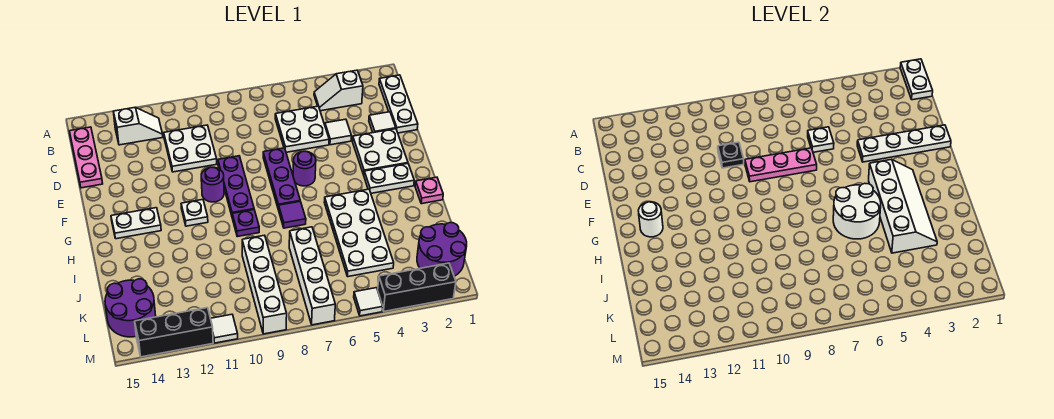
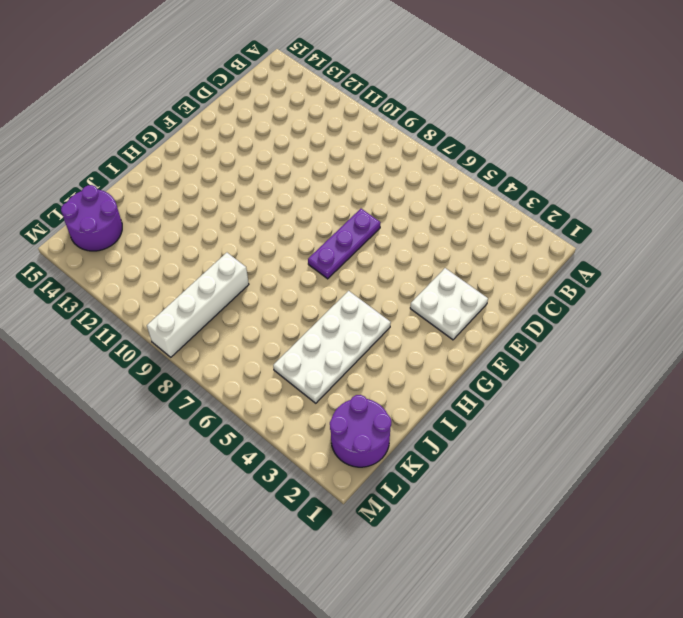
none -> white plate B1:D1 level 1
none -> white slope B3:B4 level 1 top 3
none -> white slope B12:B13 level 1 top 13
none -> pink plate B15:D15 level 1

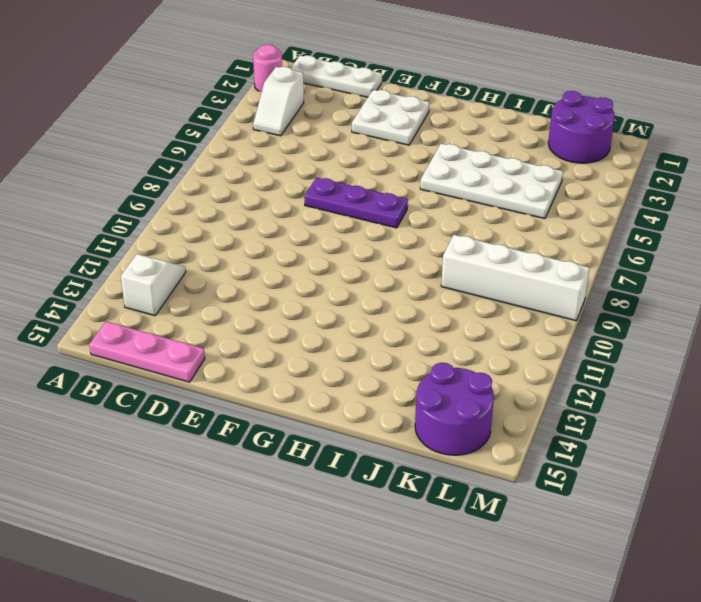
pink round brick A2 level 1 -> none
none -> white plate C5:D6 level 1
none -> white plate C10:D11 level 1
none -> white tile D2 level 1
none -> white tile D4 level 1

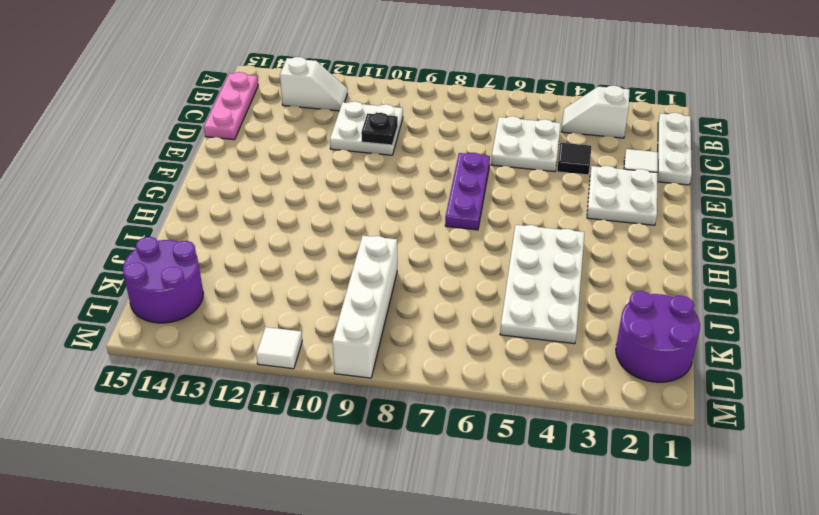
black tile D4 level 1 -> white tile D4 level 1
none -> purple plate E9:G9 level 1
none -> purple round brick F6 level 1
none -> purple round brick F10 level 1
none -> white plate G2:G3 level 1

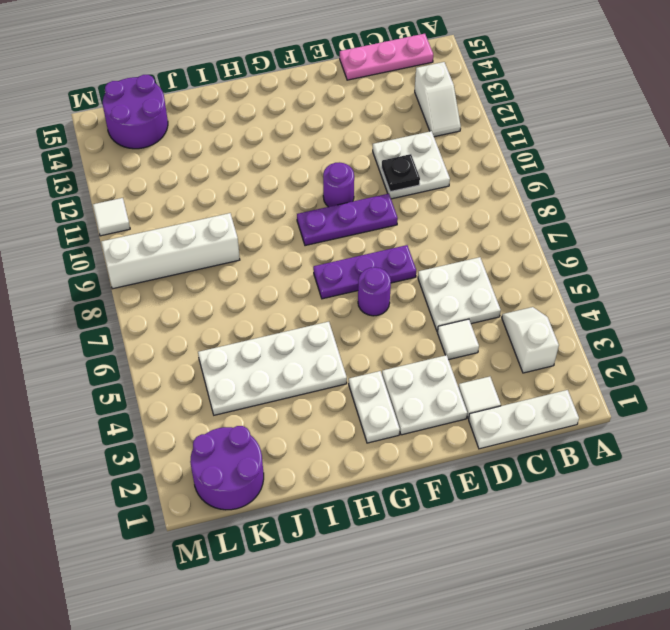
none -> white plate G11 level 1
none -> white plate G13:G14 level 1
none -> pink plate H1 level 1
none -> purple tile H7 level 1

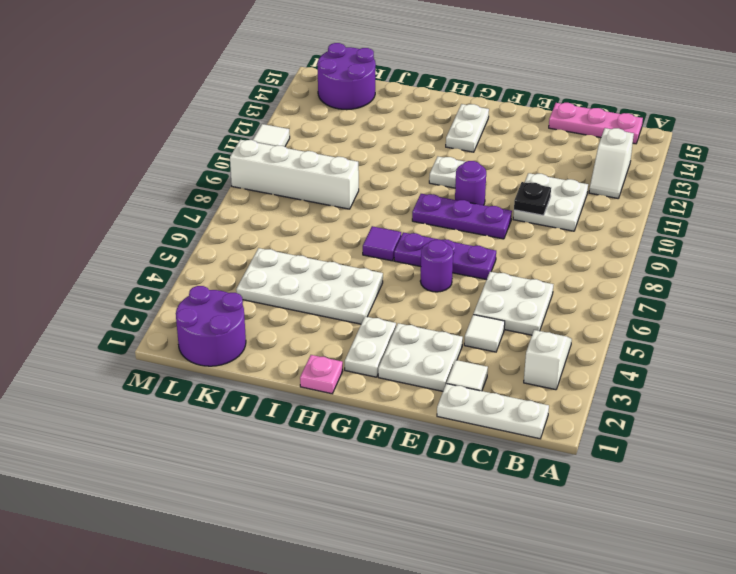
none -> purple plate H9 level 1
none -> white brick J7:M7 level 1
none -> black brick M2:M4 level 1
none -> white tile M5 level 1

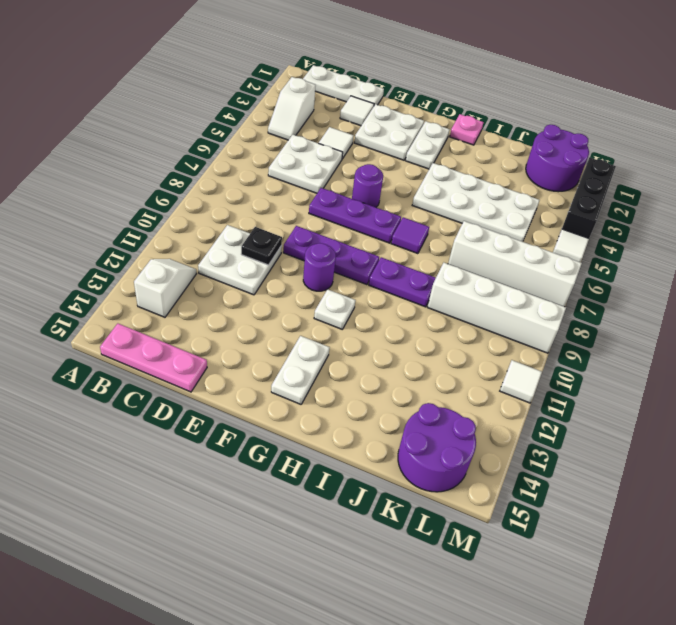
purple plate H9:I9 level 1 -> purple plate H9 level 1
none -> black brick M12:M14 level 1
none -> white plate A1:B1 level 2
none -> white plate D6 level 2
none -> white plate E1:E4 level 2

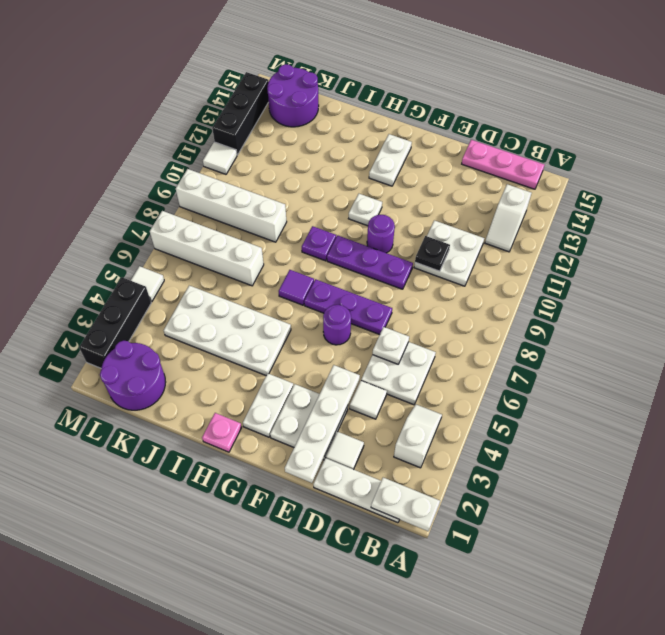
none -> pink plate E7:E9 level 2
none -> white slope G3:J4 level 2 top 4
none -> white round brick G14 level 2
none -> white round brick H5:I6 level 2

